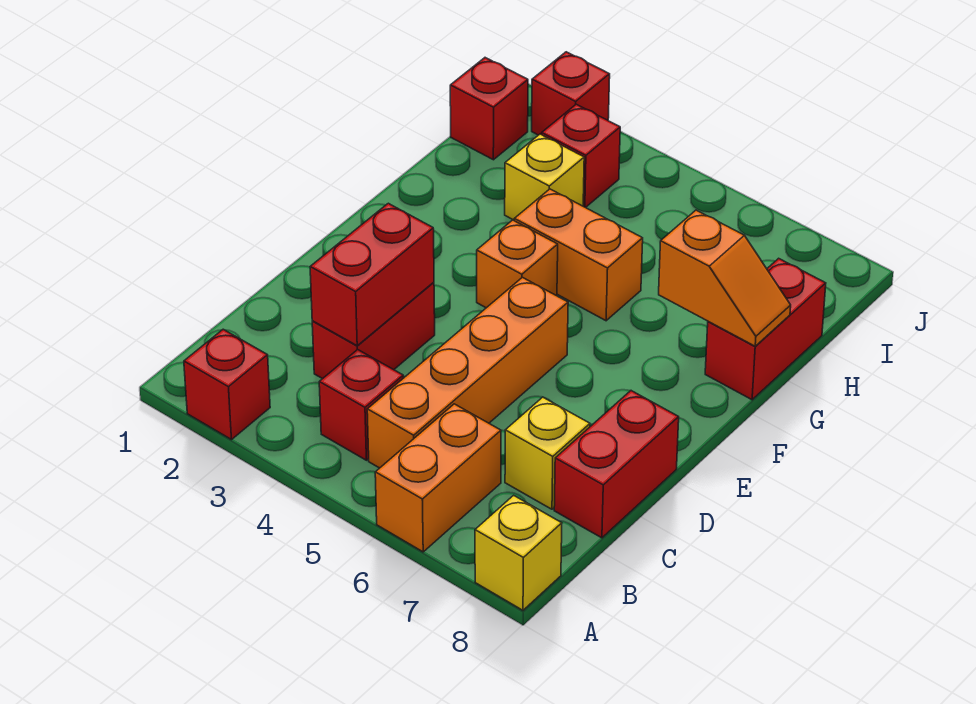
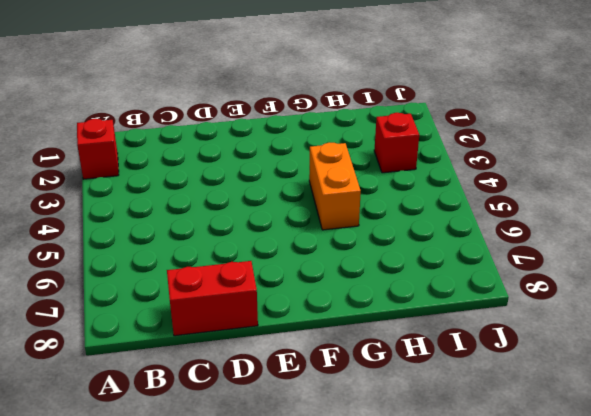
none -> orange brick A6:B6 level 1
none -> yellow brick A8 level 1
none -> red brick B4 level 1

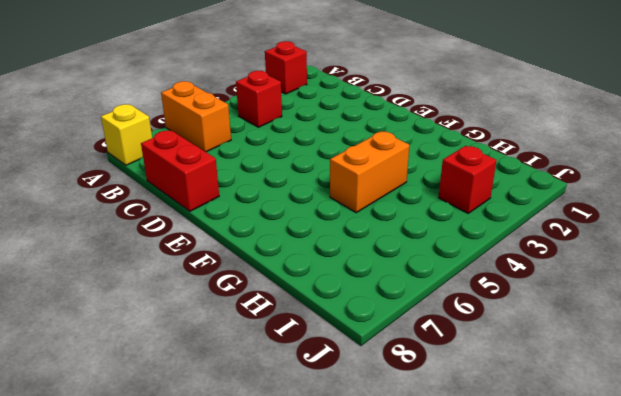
none -> orange brick B5:E5 level 1
none -> red brick C3:D3 level 1
none -> yellow brick C7 level 1

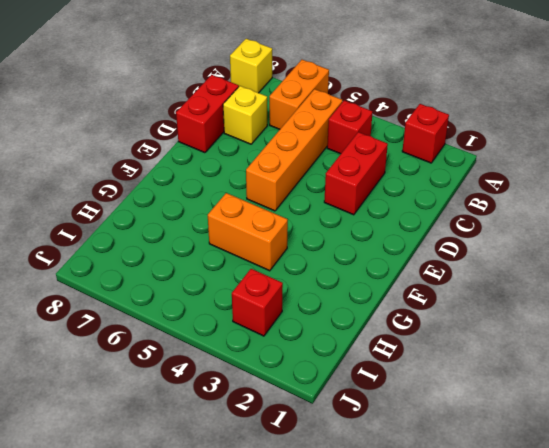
none -> orange brick F4 level 1
none -> red brick G8:H8 level 1
none -> yellow brick H3 level 1

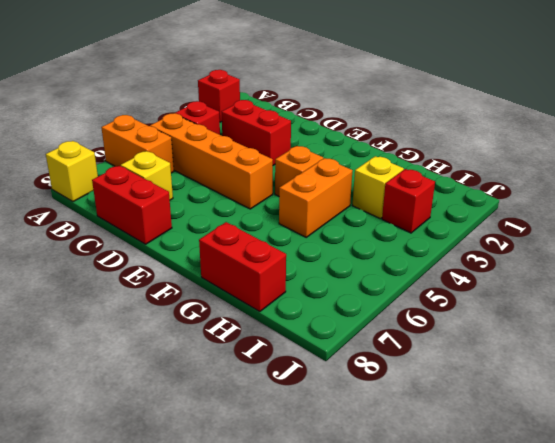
none -> red brick I1 level 1
none -> red brick J2 level 1
none -> red brick C3:D3 level 2

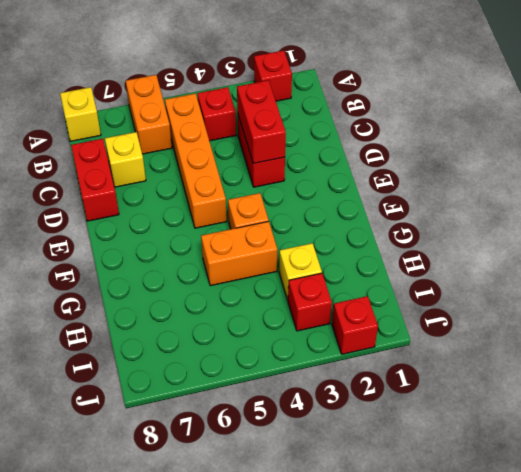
none -> red brick G8:H8 level 1
none -> red brick I1 level 1
none -> orange slope G7:G8 level 2 top 7

